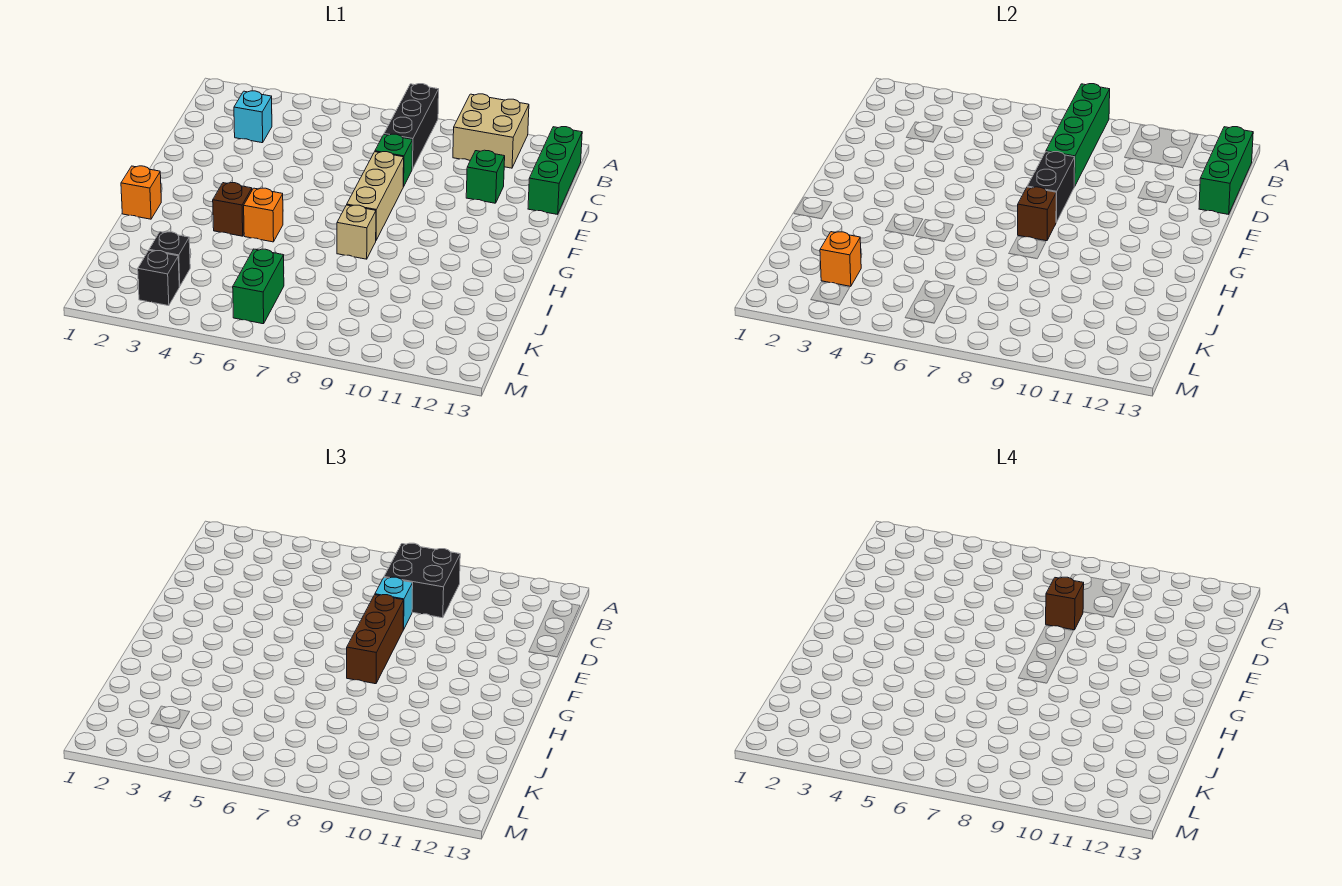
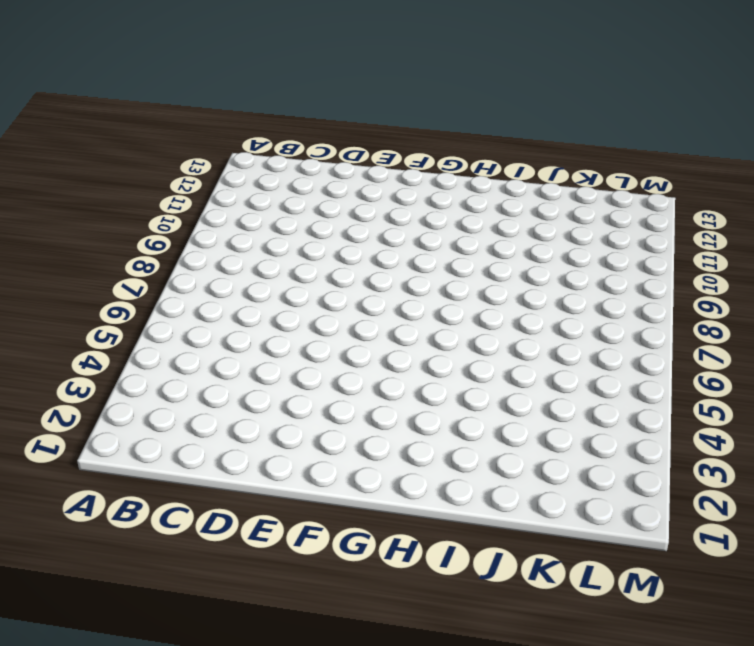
none -> black brick A8:C8 level 1
none -> tan brick A10:B11 level 1
none -> green brick B13:D13 level 1

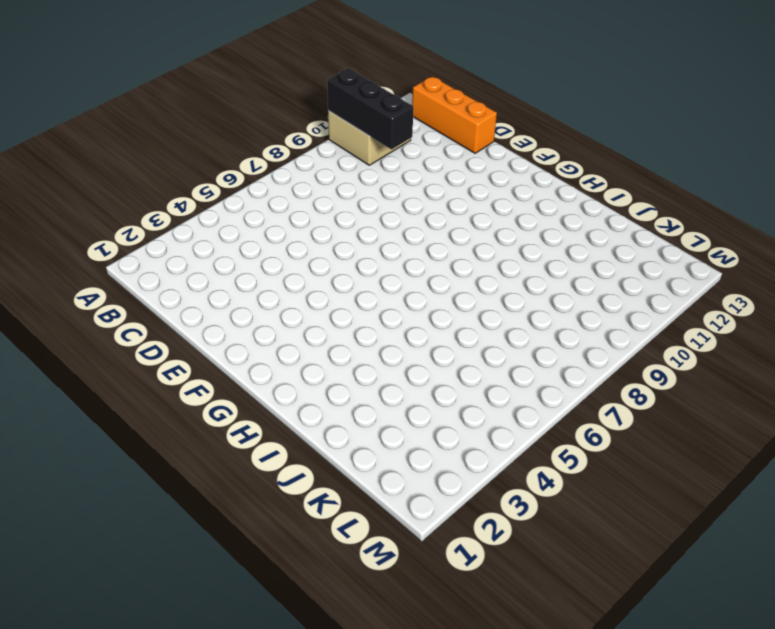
black brick A10:C10 level 2 -> black brick A8:C8 level 1
orange brick B13:D13 level 1 -> green brick B13:D13 level 1
none -> cyan brick C3 level 1
none -> green brick D8 level 1
none -> green brick D11 level 1

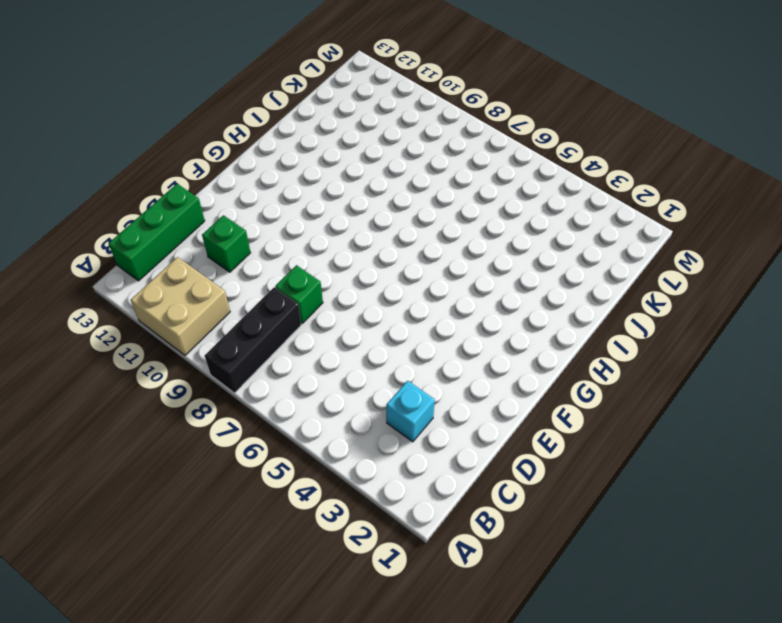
none -> tan brick E8:G8 level 1
none -> orange brick H1 level 1
none -> brown brick H4 level 1

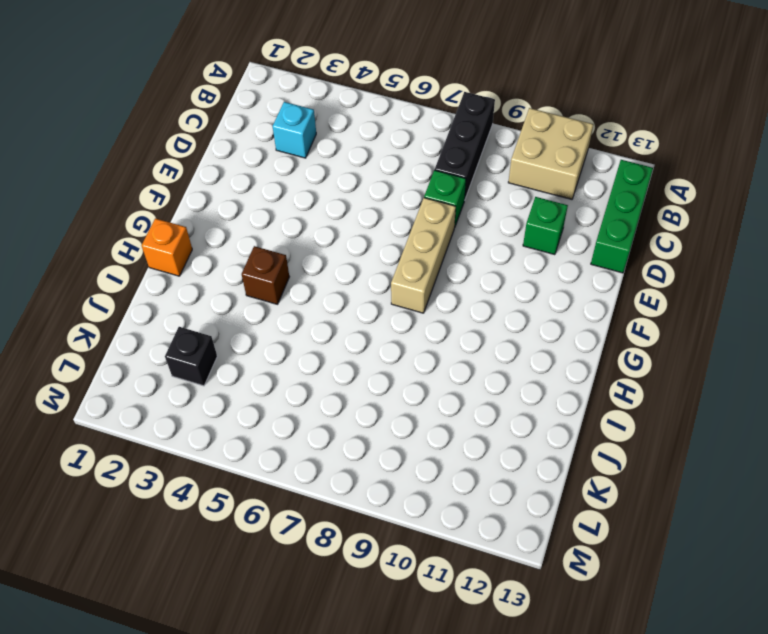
none -> orange brick H5 level 1
none -> tan brick H8 level 1
none -> green brick K6:L6 level 1

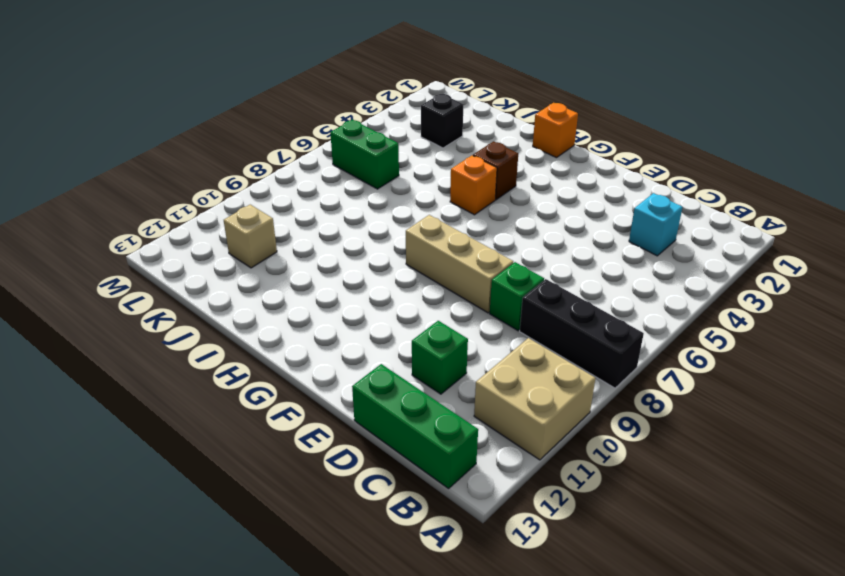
tan brick K11 level 1 -> tan brick H8 level 1
none -> black brick L3 level 1
none -> green brick A8:D8 level 2
none -> green brick B13:D13 level 2

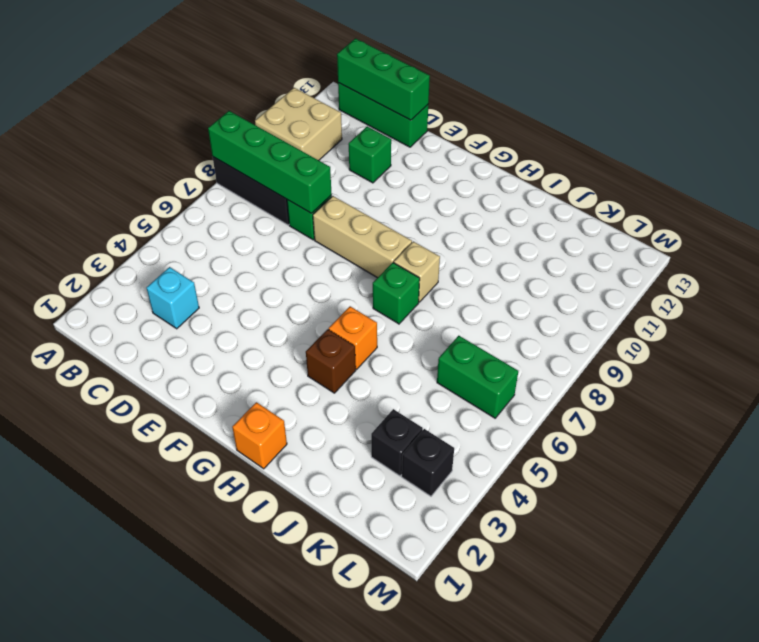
green brick H7 level 1 -> none
none -> black brick E8:F8 level 2
none -> brown brick G8 level 2
none -> orange brick K3 level 2

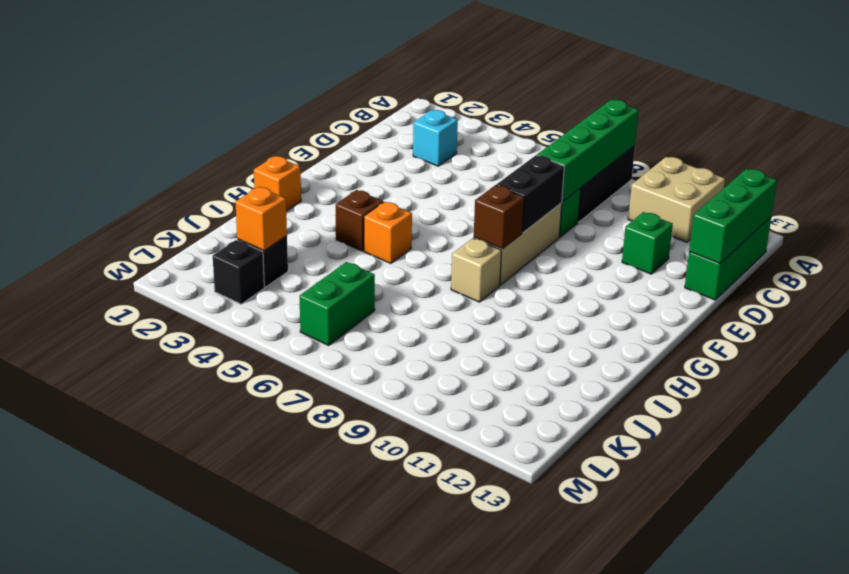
none -> black brick B8:C9 level 3
none -> cyan brick D8 level 3
none -> brown brick E8:G8 level 3

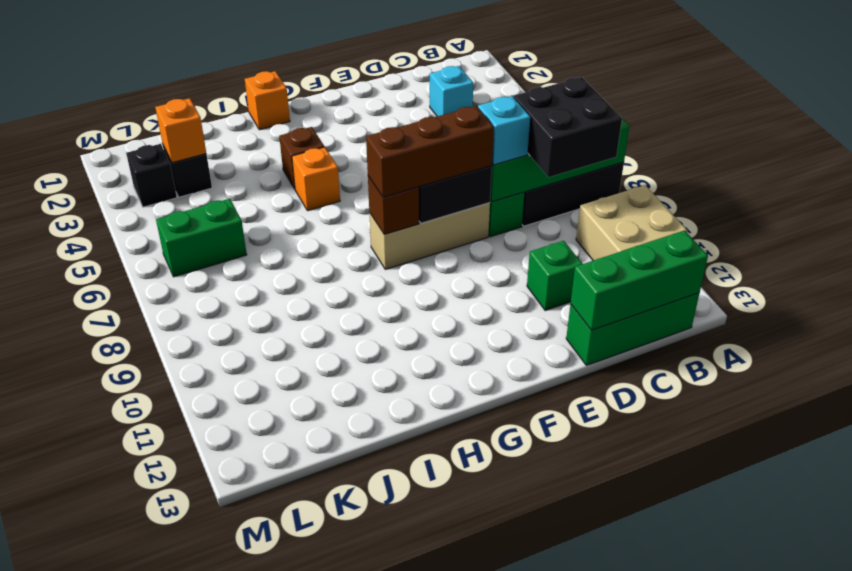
none -> tan brick H8 level 1
none -> brown brick D8 level 4

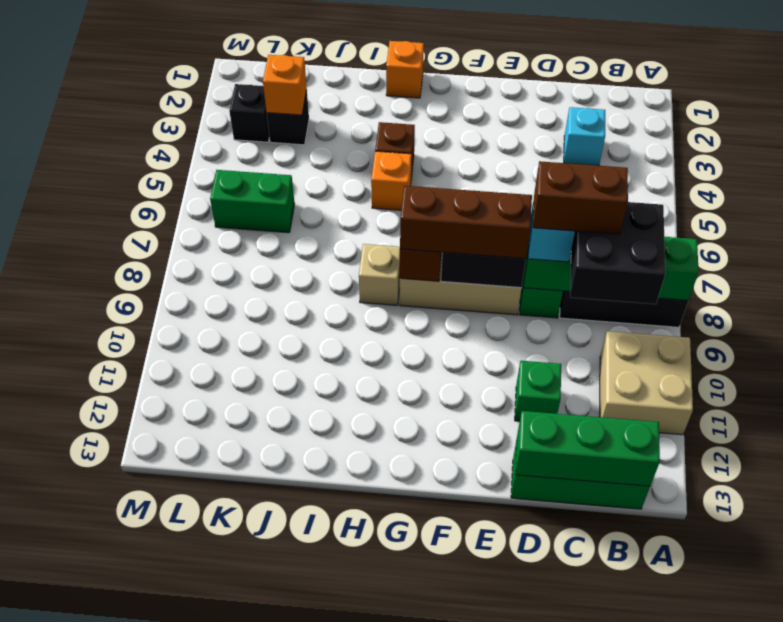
brown brick C8:D8 level 4 -> brown brick D8 level 4

